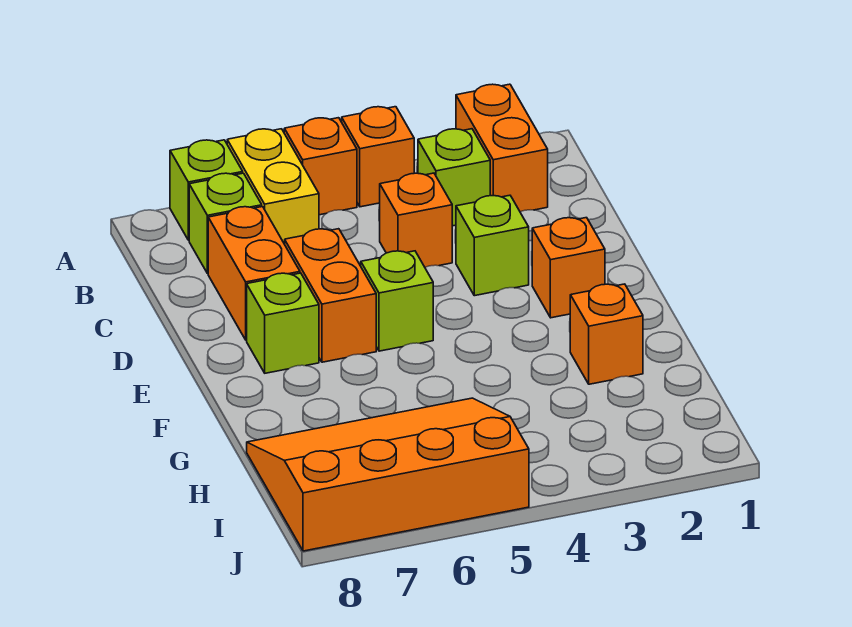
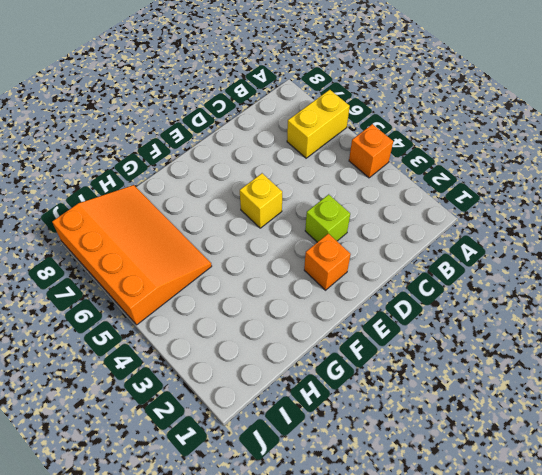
yellow brick E5 level 1 -> lime brick E5 level 1
none -> orange brick A2:B2 level 1
none -> orange brick A5 level 1
none -> lime brick A7 level 1

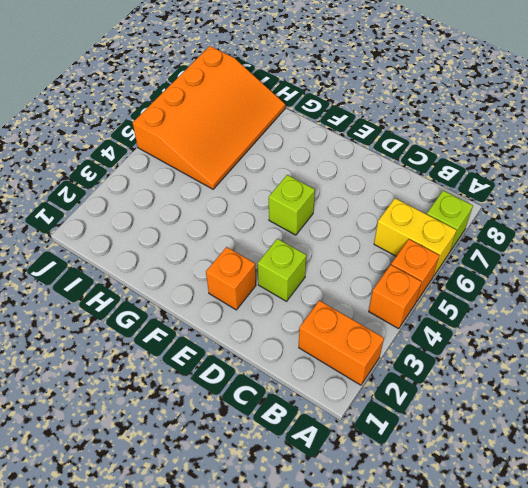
none -> lime brick B3 level 1
none -> lime brick B7 level 1
none -> orange brick C4 level 1

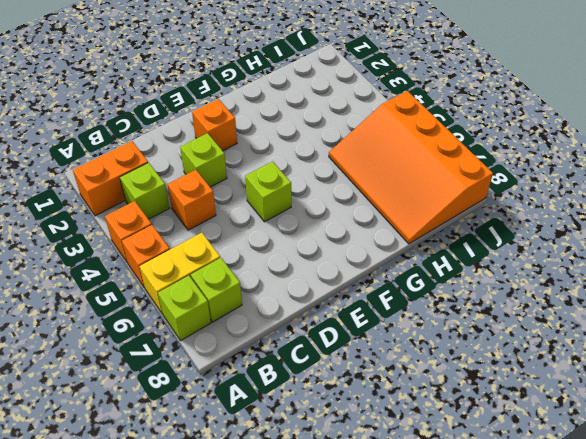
none -> orange brick C7:D7 level 1
none -> orange brick D6:E6 level 1
none -> lime brick E7 level 1

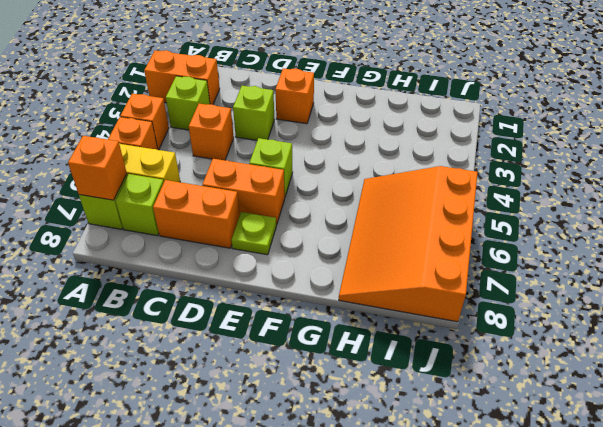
orange brick A7 level 2 -> orange brick G2 level 1
lime plate E7 level 1 -> lime brick E7 level 1

